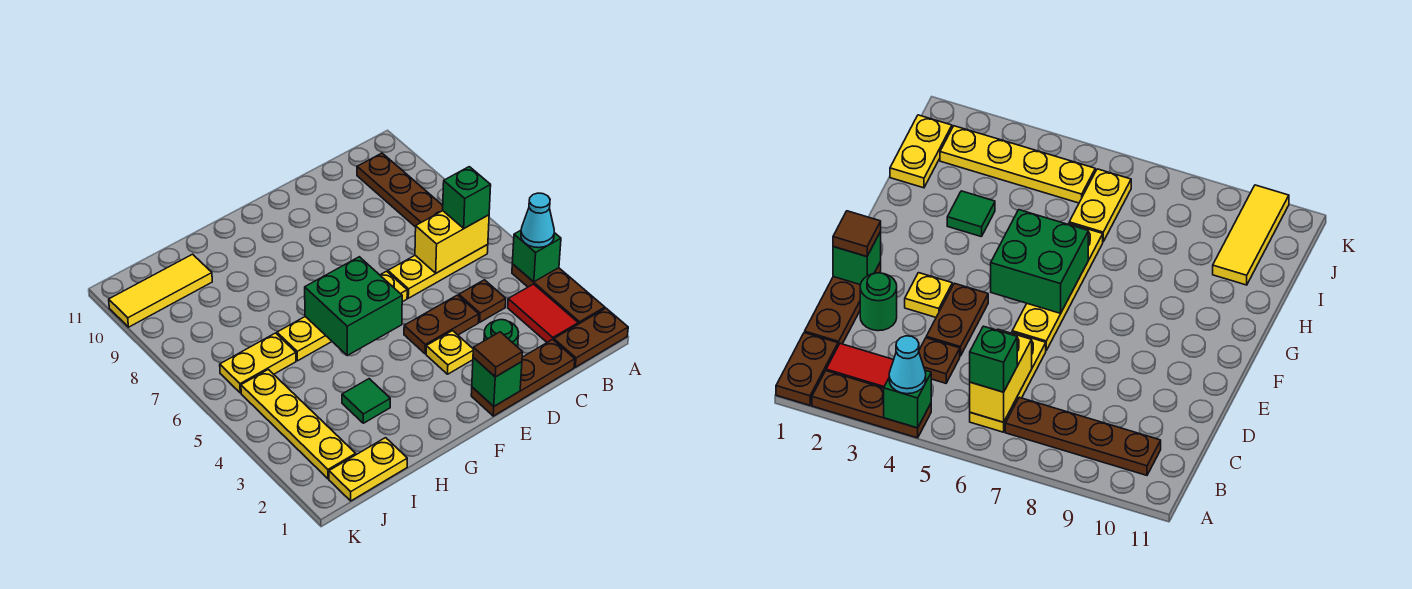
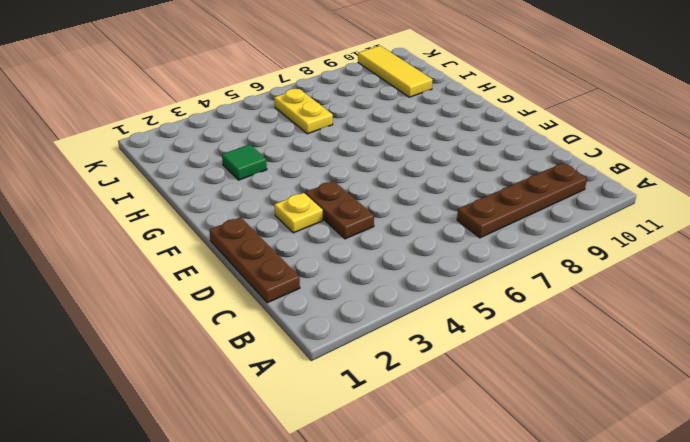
none -> brown plate A1:B1 level 1
none -> brown plate A2:A4 level 1
none -> red tile B2:B3 level 1

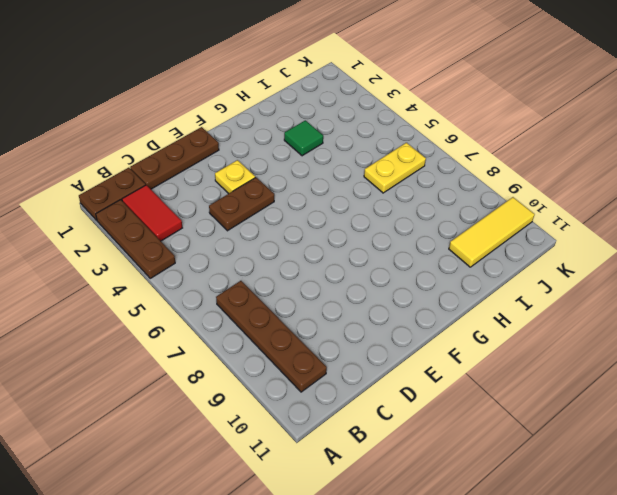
none -> yellow plate B6:D6 level 1
none -> brown plate C4 level 1
none -> green round brick D2 level 1

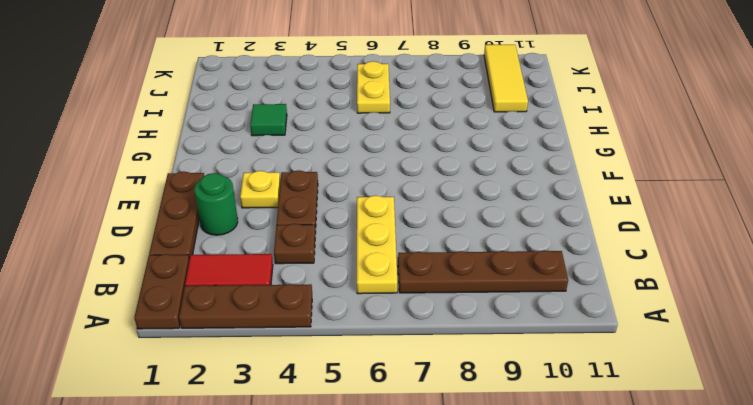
none -> yellow plate E6:H6 level 1
none -> yellow plate I1:J1 level 1
none -> yellow plate J2:J5 level 1

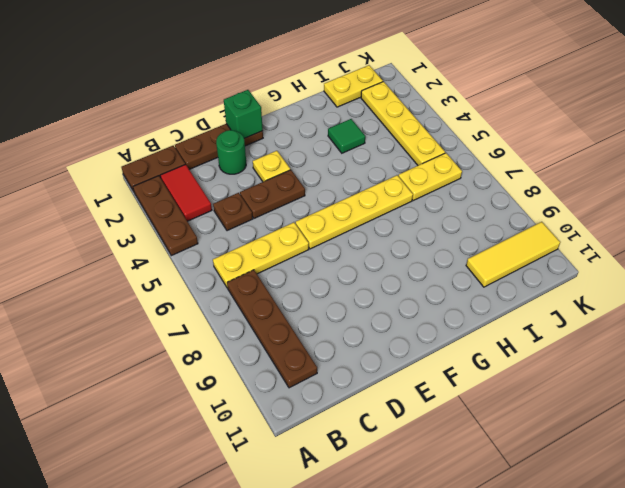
none -> green brick A4 level 2
none -> yellow brick B6:C6 level 2
none -> green brick F5:G6 level 2

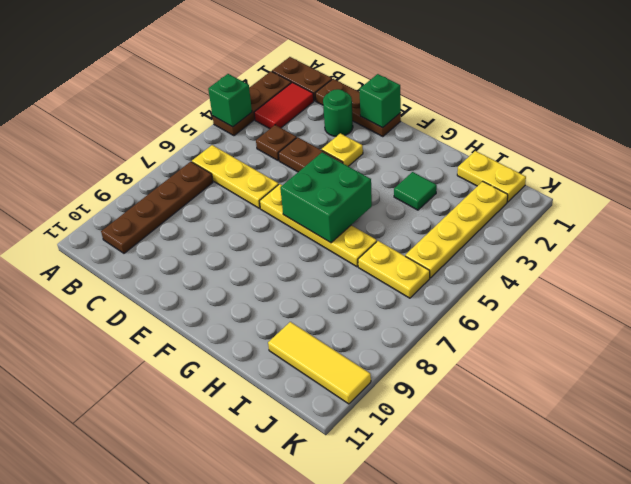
none -> yellow brick B6:C6 level 2
none -> cyan cone A4 level 3
none -> green brick B6 level 3

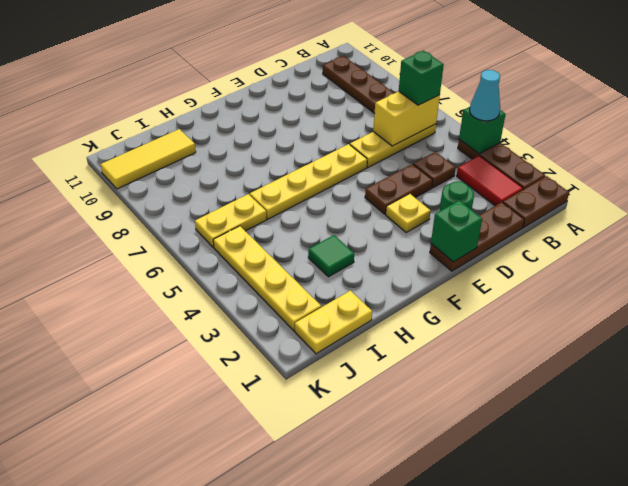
none -> green brick F5:G6 level 2
none -> brown tile E1 level 3

